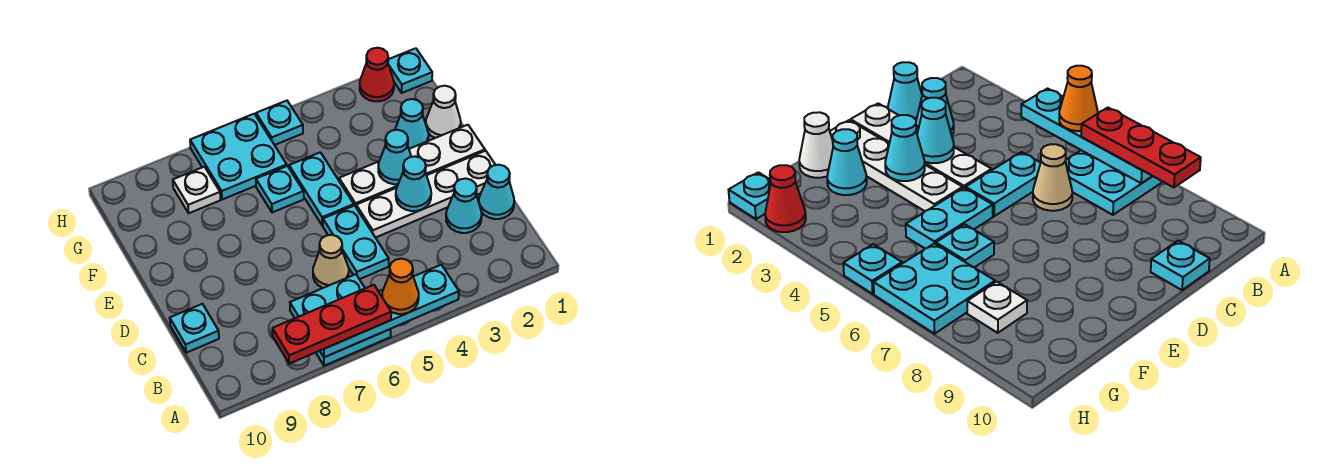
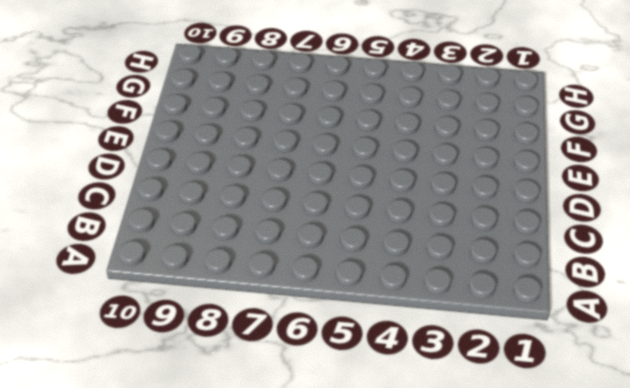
none -> cyan plate A6:B7 level 1
none -> cyan cone C1 level 1
none -> cyan cone C2 level 1

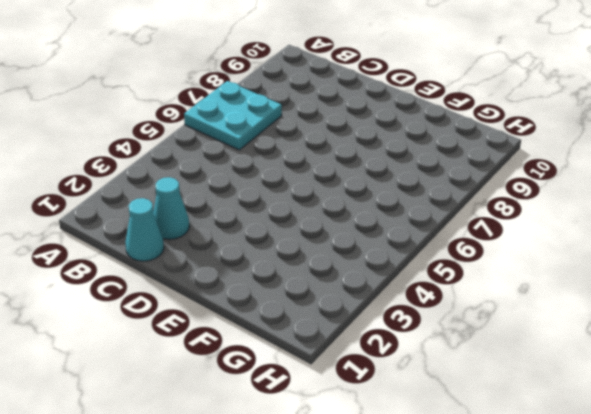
none -> cyan plate C5:D5 level 1
none -> tan cone C6 level 1
none -> cyan plate C10 level 1

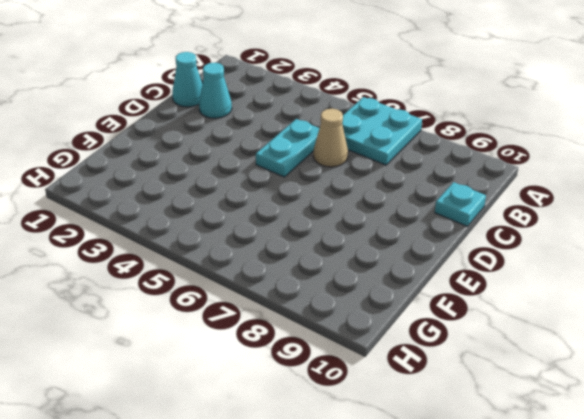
none -> white plate D1:D4 level 1
none -> white plate E1:E4 level 1
none -> cyan plate E5:F5 level 1

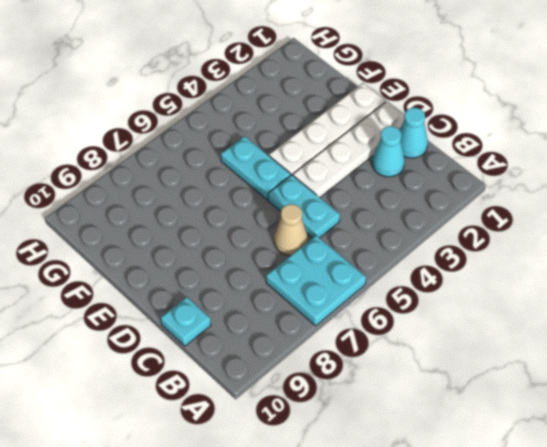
none -> white cone F1 level 1
none -> cyan cone F2 level 1
none -> cyan plate F6 level 1

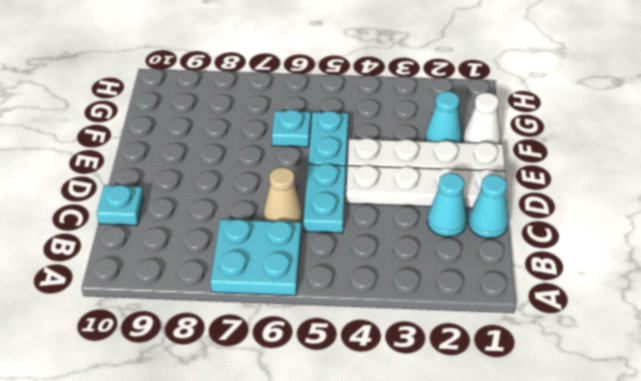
none -> cyan plate G6:H7 level 1
none -> white plate G8 level 1
none -> cyan plate H1 level 1

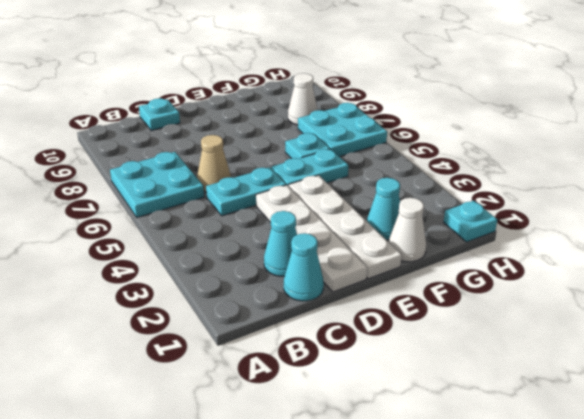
white cone G8 level 1 -> white plate G8 level 1
none -> red cone H2 level 1
none -> cyan plate H5 level 1
none -> cyan plate A4:A7 level 2

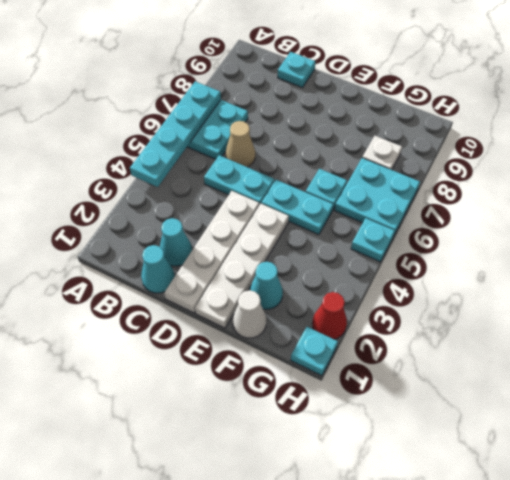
none -> cyan cone D3 level 2
none -> cyan cone E3 level 2
none -> orange cone A5 level 3

